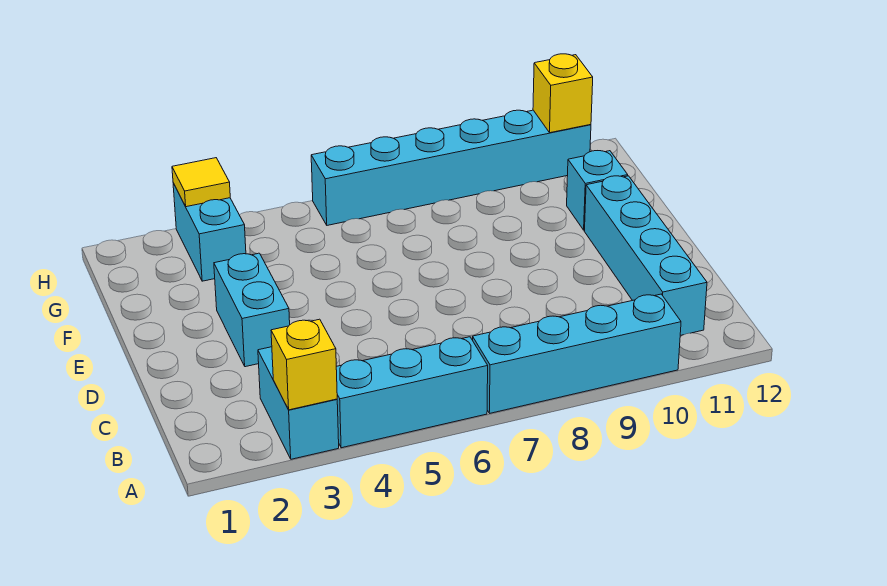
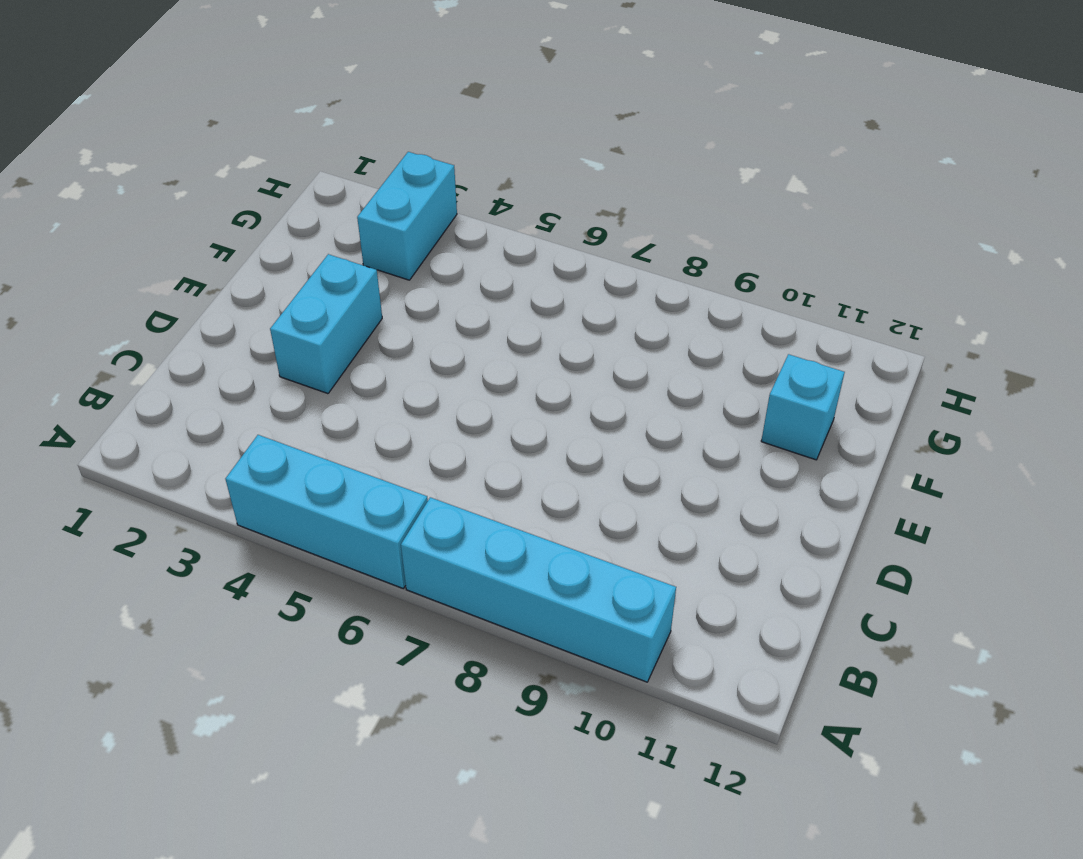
none -> cyan brick A3:B3 level 1
none -> cyan brick B11:E11 level 1

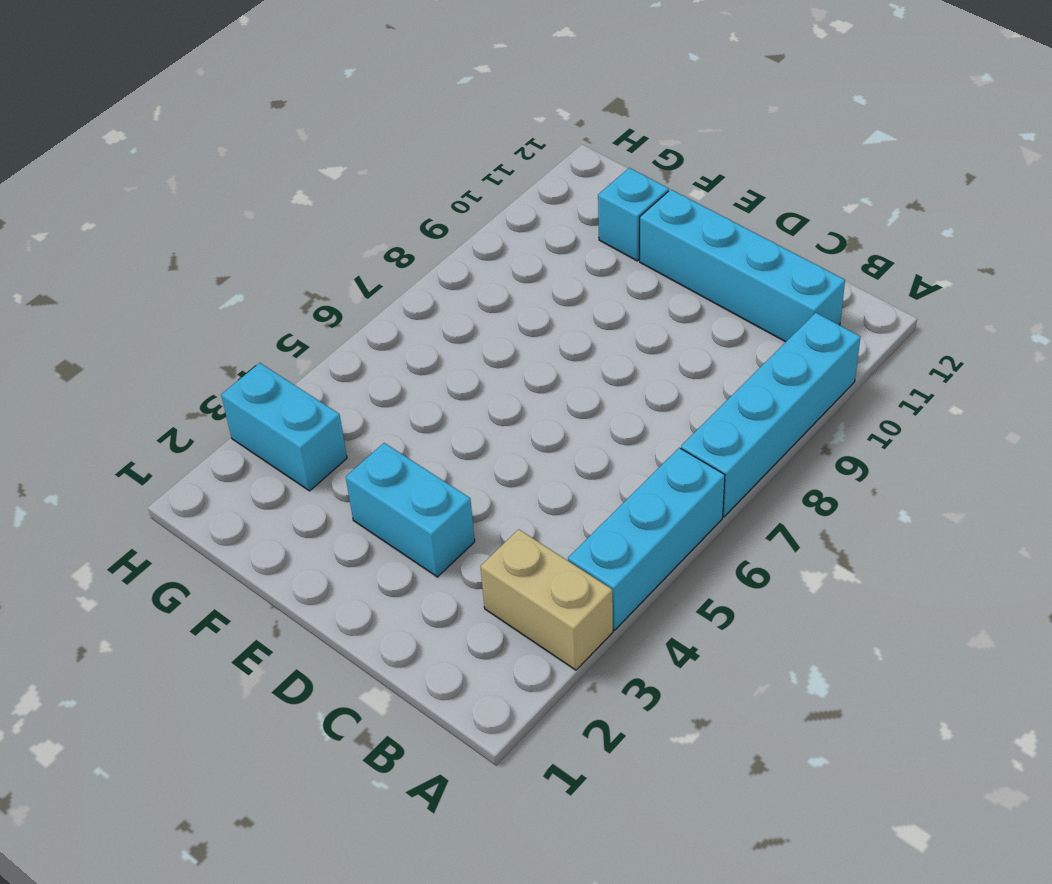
tan brick A3:B3 level 1 -> cyan brick A3:B3 level 1
none -> cyan brick H6:H11 level 1
none -> yellow brick A3 level 2

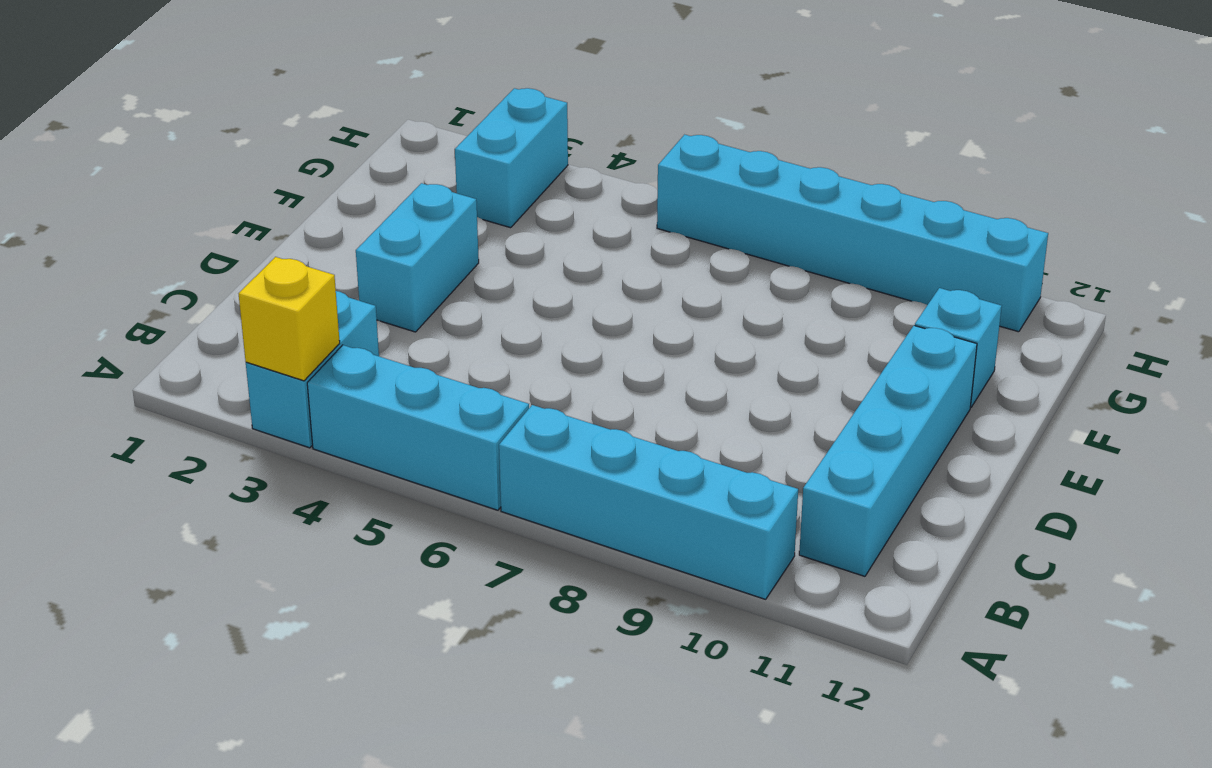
none -> yellow tile H3 level 2
none -> yellow brick H11 level 2

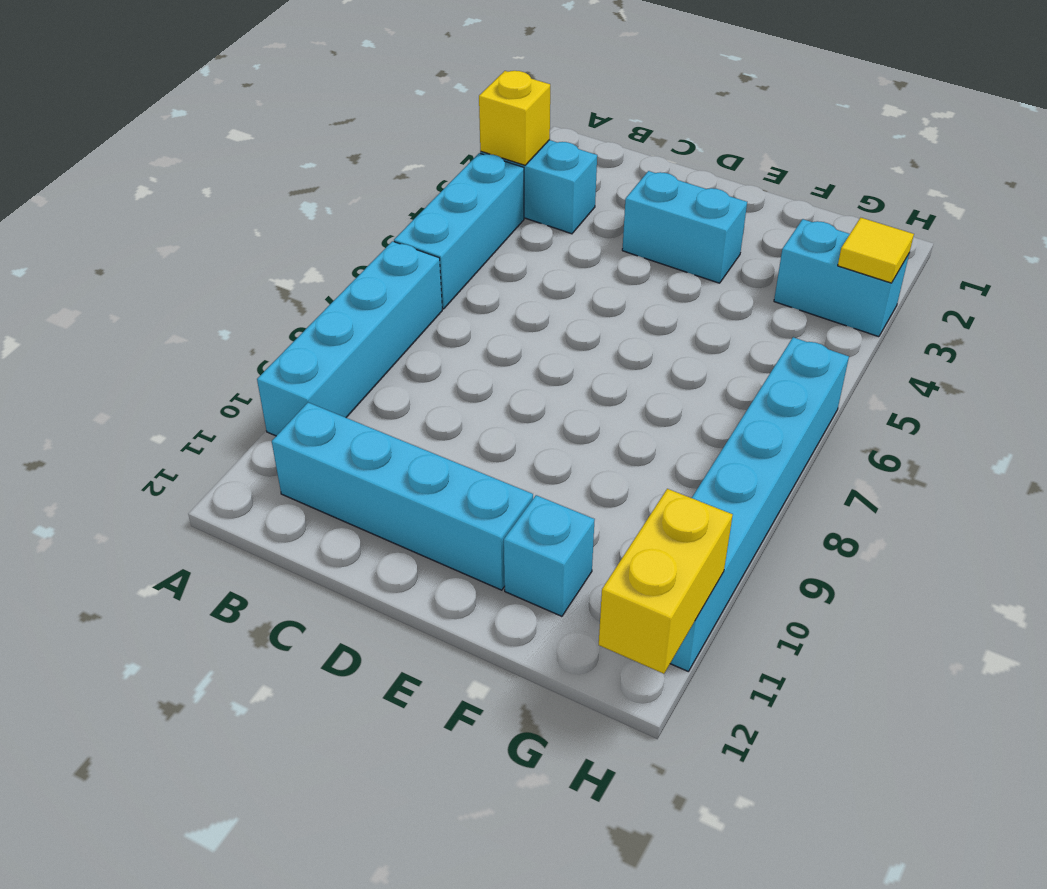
yellow brick H11:H12 level 2 -> yellow brick H11 level 2

